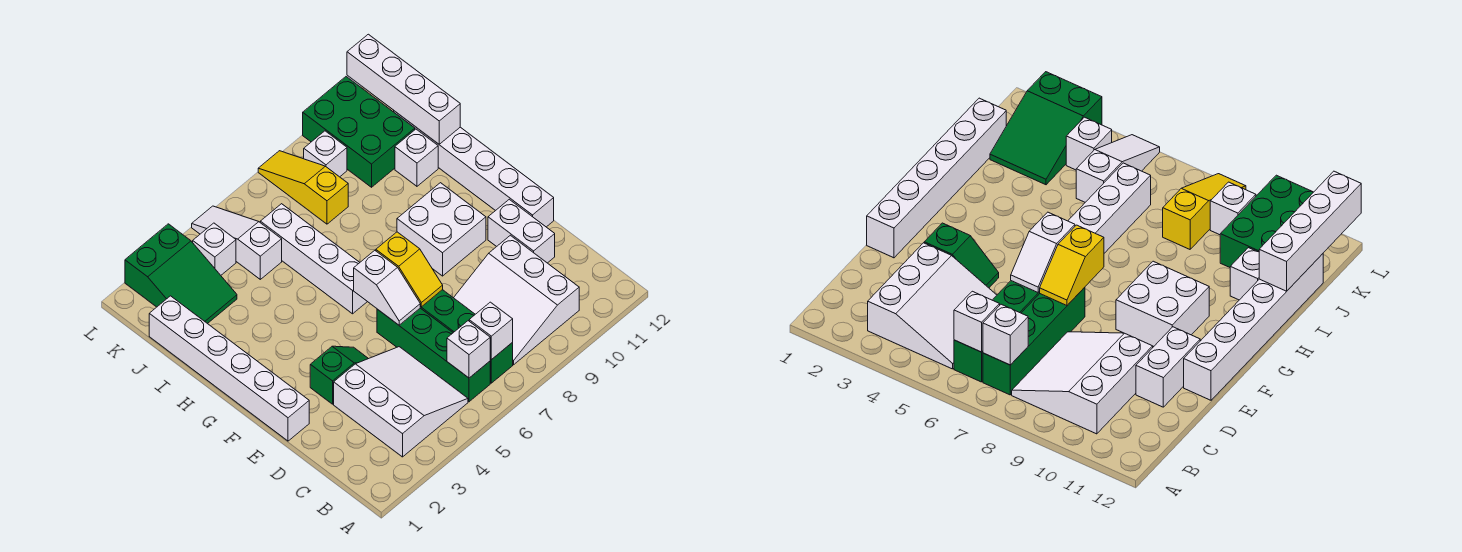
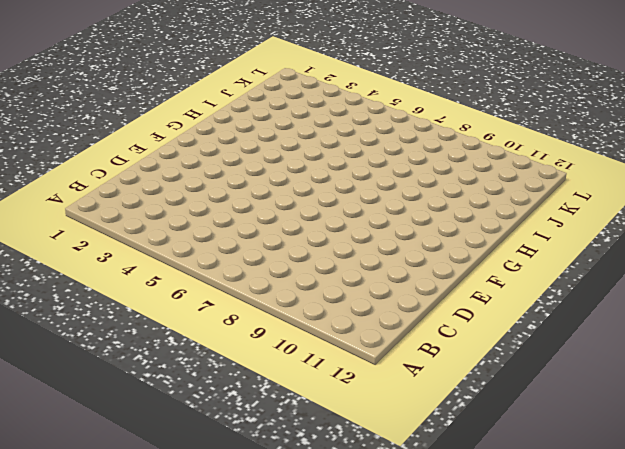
none -> white slope B3:D5 level 1 top 3
none -> green brick B6:E6 level 1
none -> green brick B7:E7 level 1

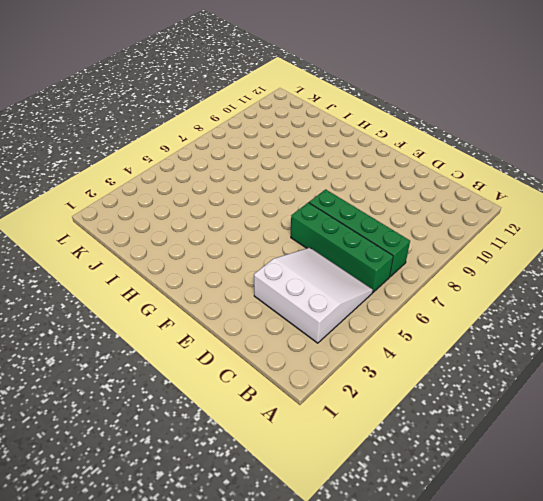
none -> white slope B8:D10 level 1 top 10
none -> white brick D11:E11 level 1
none -> white brick E1:J1 level 1

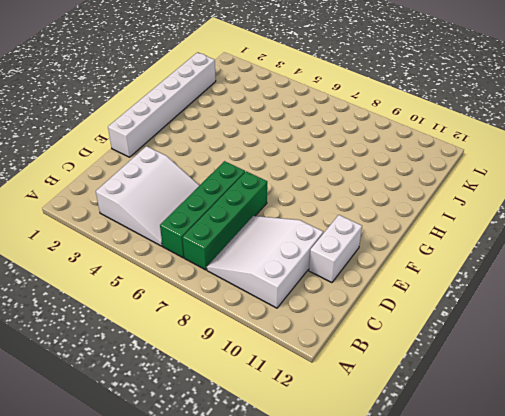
none -> green slope E3:E4 level 1 top 3
none -> white brick E12:J12 level 1
none -> white brick F9:G10 level 1

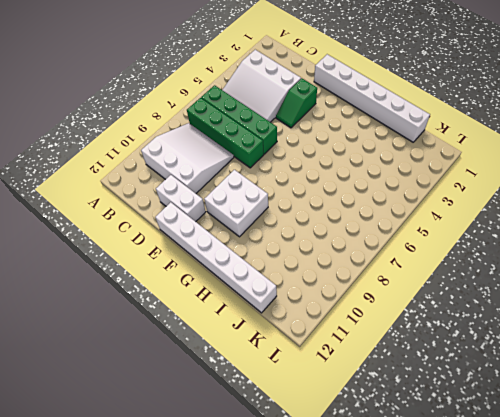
none -> white brick G6:J6 level 1
none -> white brick I11 level 1
none -> green slope J2:L3 level 1 top L

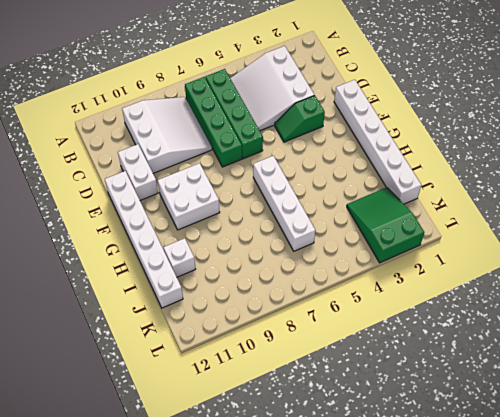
none -> white slope J5:L5 level 1 top J
none -> yellow slope J8:L8 level 1 top J
none -> green brick J10:L11 level 1

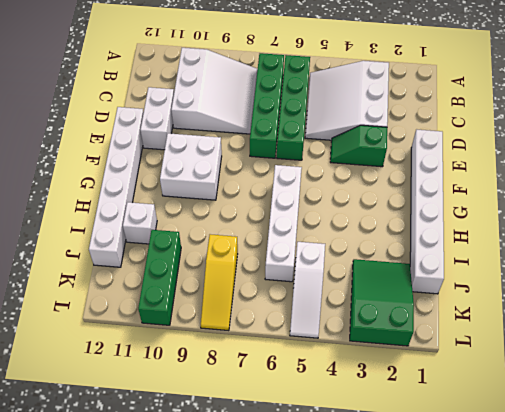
green brick J10:L10 level 1 -> green brick J10:L11 level 1
none -> white brick K4 level 1
none -> white brick K9 level 1
none -> white brick B6 level 2

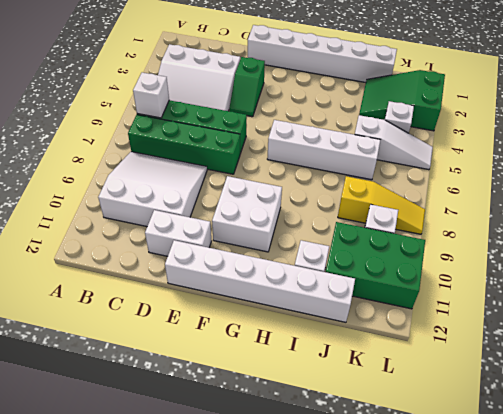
none -> white brick B7 level 2
none -> white slope E6:F6 level 2 top F
none -> yellow slope E7:F7 level 2 top F

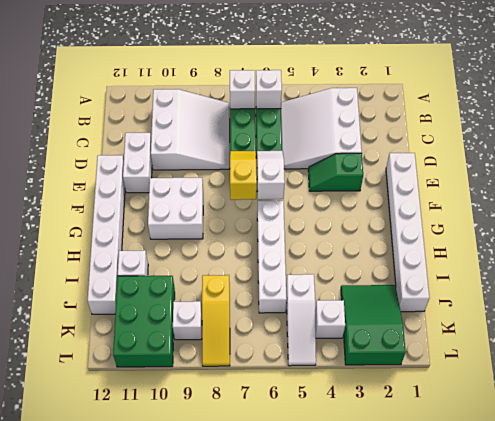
none -> white brick I12:L12 level 2

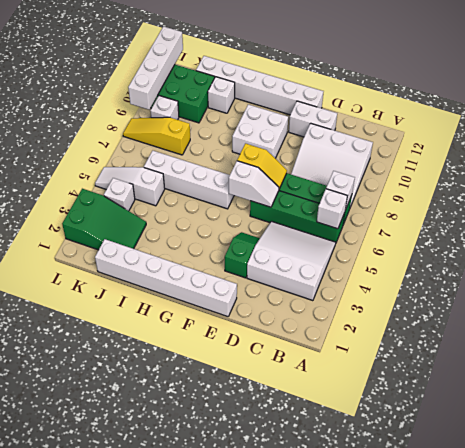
white brick L9:L12 level 2 -> white brick I12:L12 level 2

